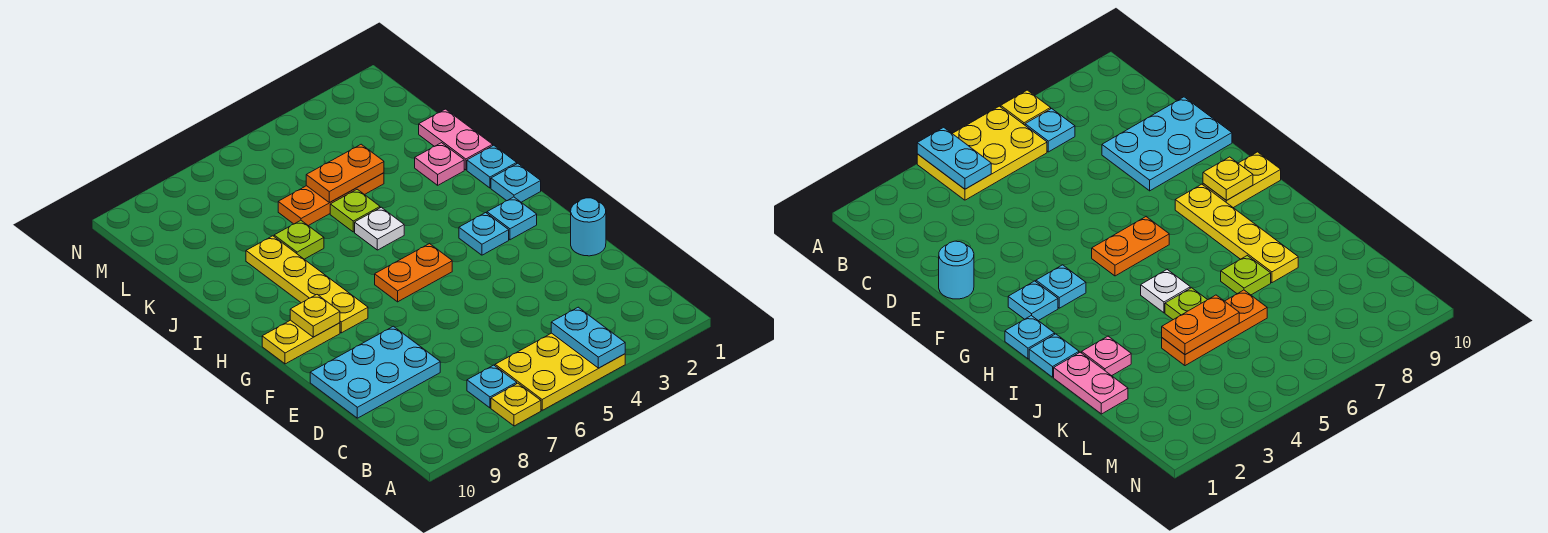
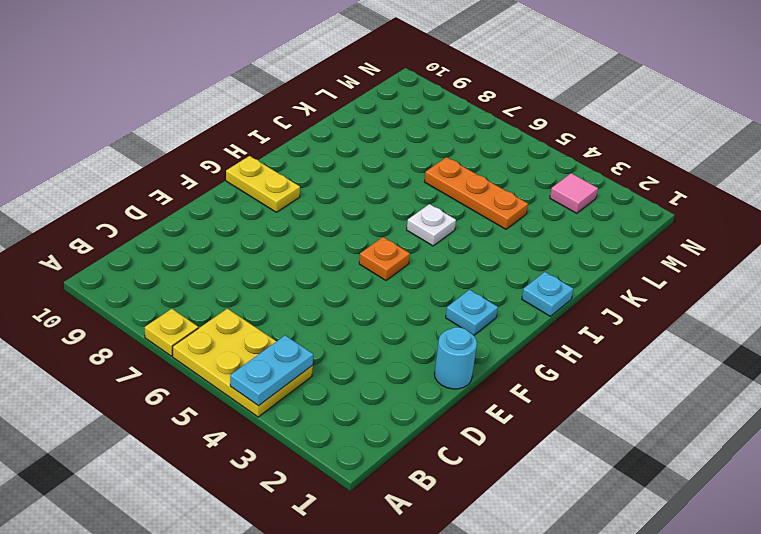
orange plate G5 level 1 -> orange plate G5:G6 level 1
pink tile M3 level 1 -> none
none -> cyan plate B7 level 1
none -> cyan plate D8:E10 level 1
none -> cyan plate G3 level 1

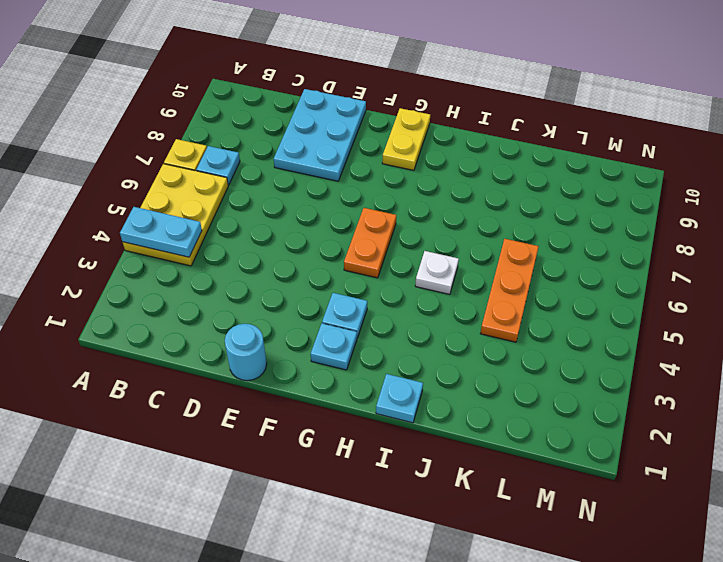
none -> yellow plate G8:J8 level 1
none -> cyan plate H1 level 1
none -> pink plate J1:K1 level 1

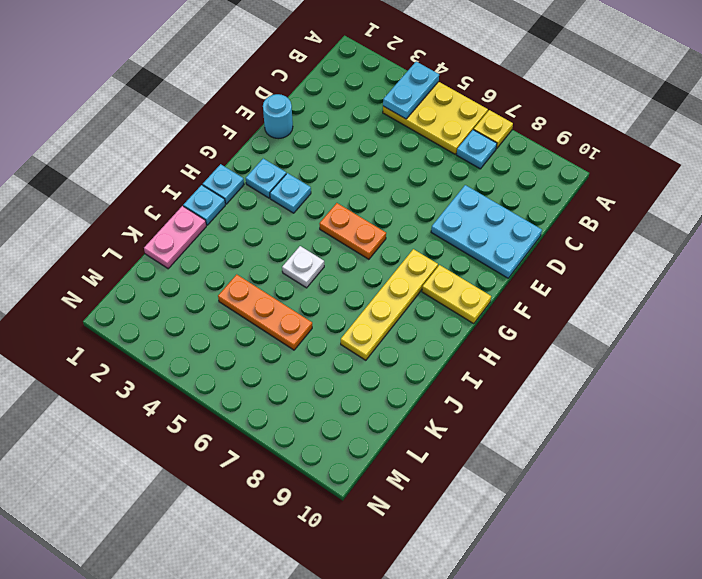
none -> pink plate J2 level 1
none -> lime plate J5 level 1
none -> lime plate J7 level 1

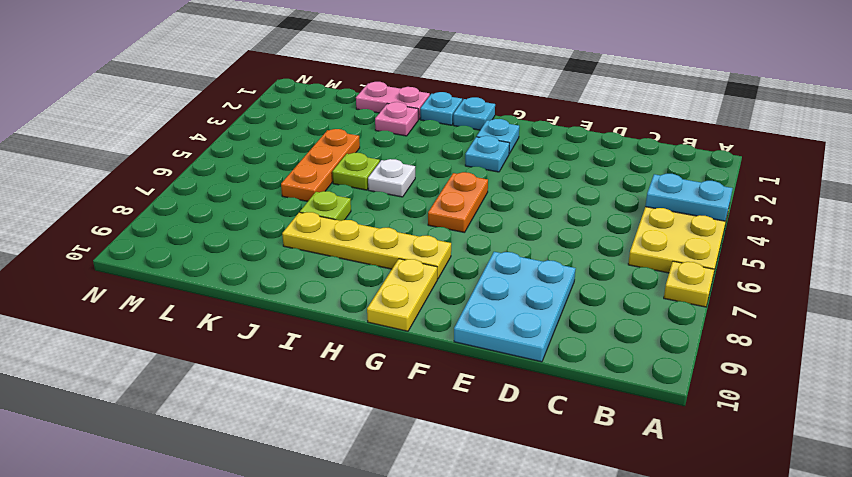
none -> cyan plate B7 level 1
none -> cyan round brick E1 level 1
none -> yellow plate G9 level 2

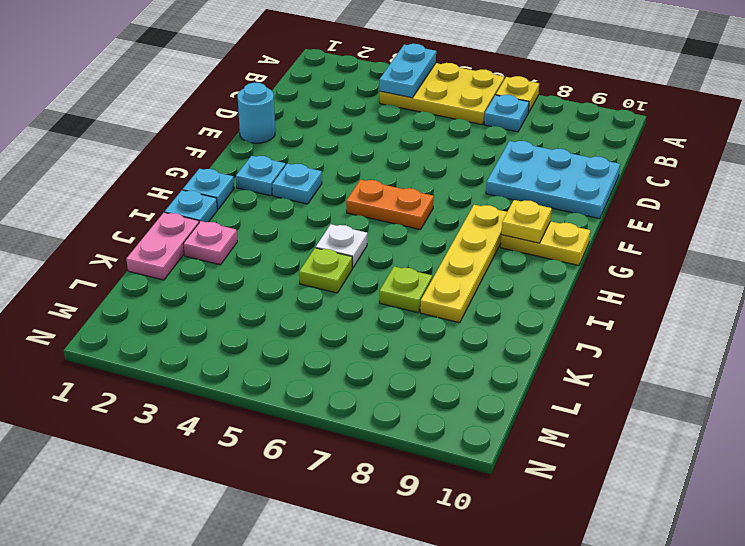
none -> orange plate K4:K6 level 1
none -> orange plate K4:K5 level 2

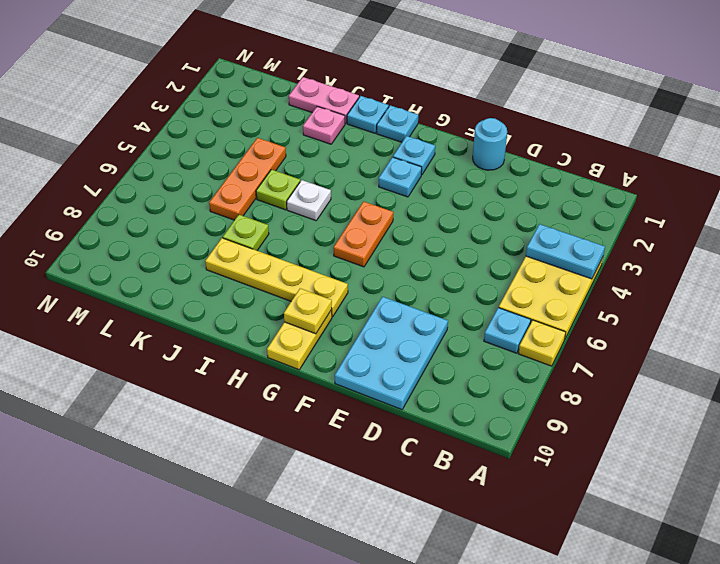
none -> orange plate K4:K5 level 2

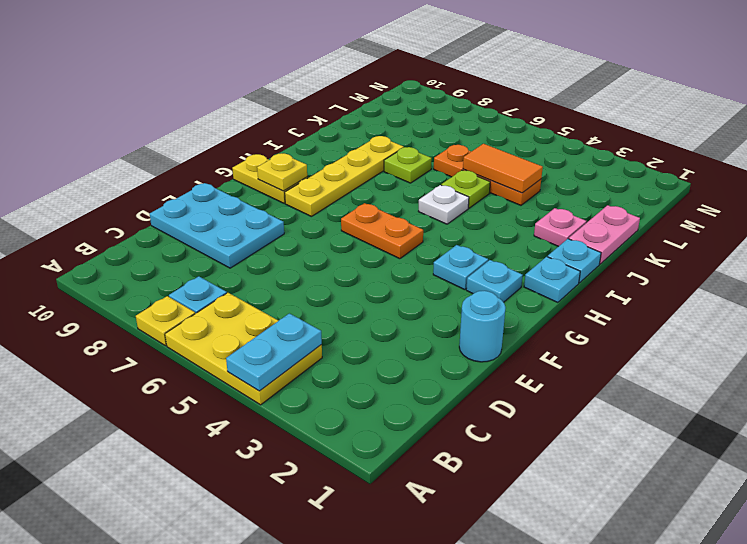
orange tile K4:K5 level 2 -> orange plate K4:K5 level 2

